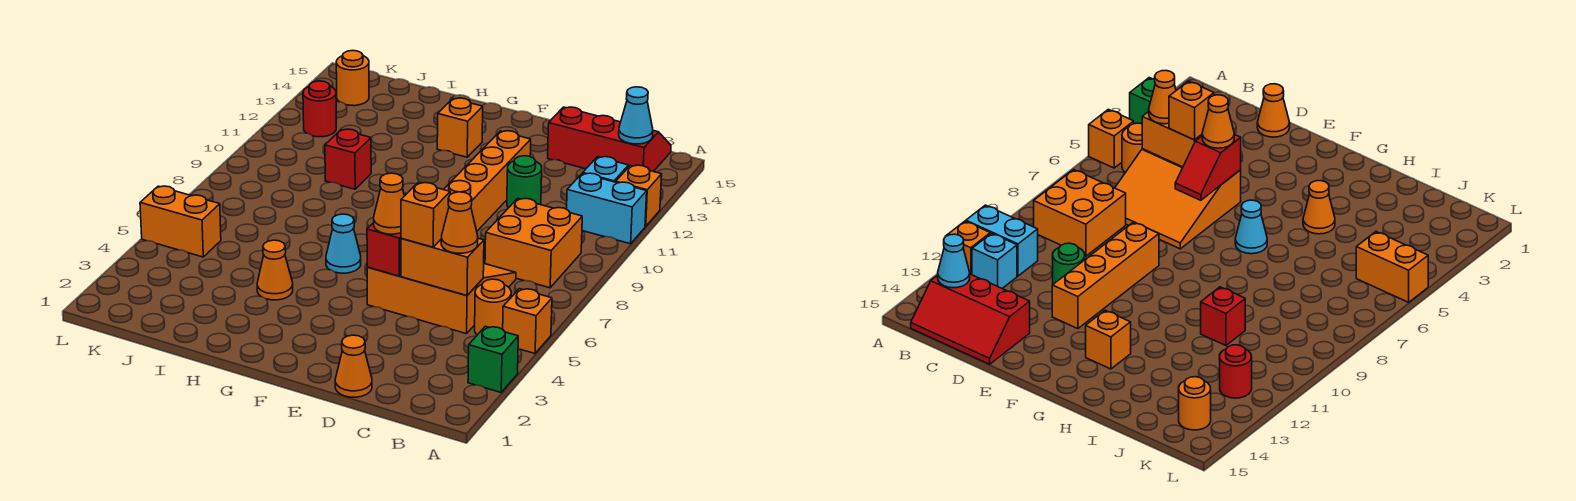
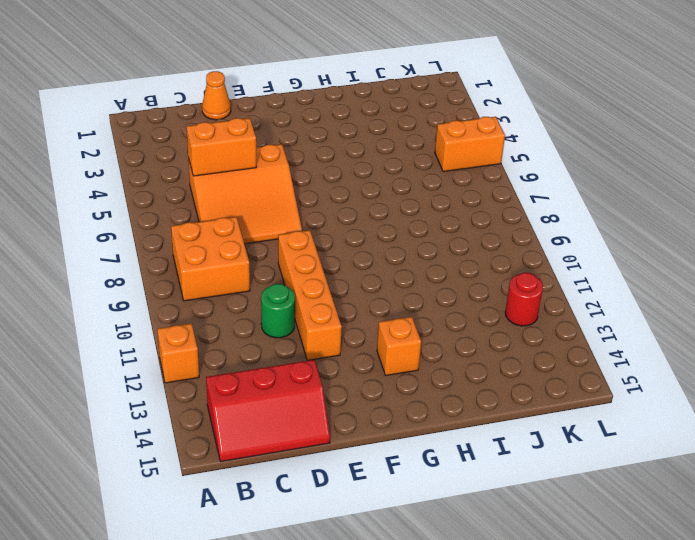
none -> green brick A3 level 1
none -> orange brick A5 level 1
none -> cyan brick A11:B11 level 1

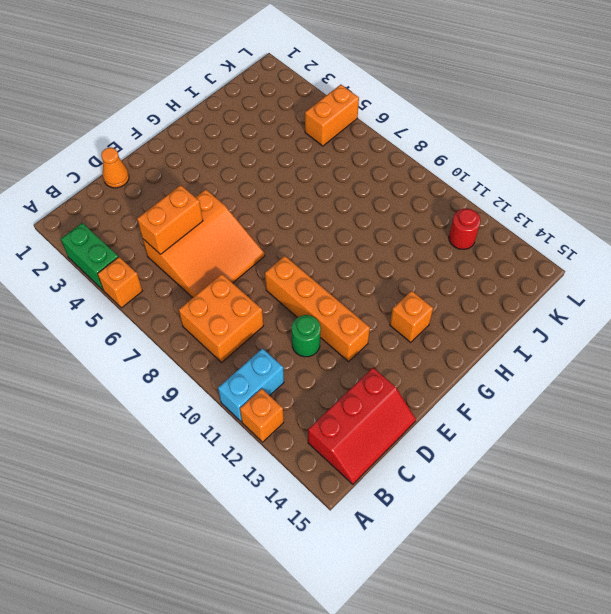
green brick A3:A4 level 1 -> green brick A3 level 1
none -> orange round brick B5 level 1
none -> cyan brick B12 level 1
none -> cyan cone G6 level 1

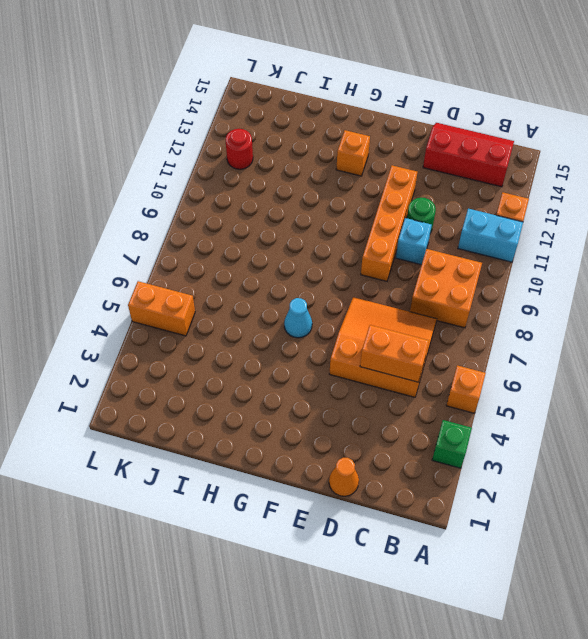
cyan brick D10 level 1 -> cyan brick B12 level 1
none -> orange round brick B5 level 1
none -> orange cone H4 level 1
none -> red brick I10 level 1

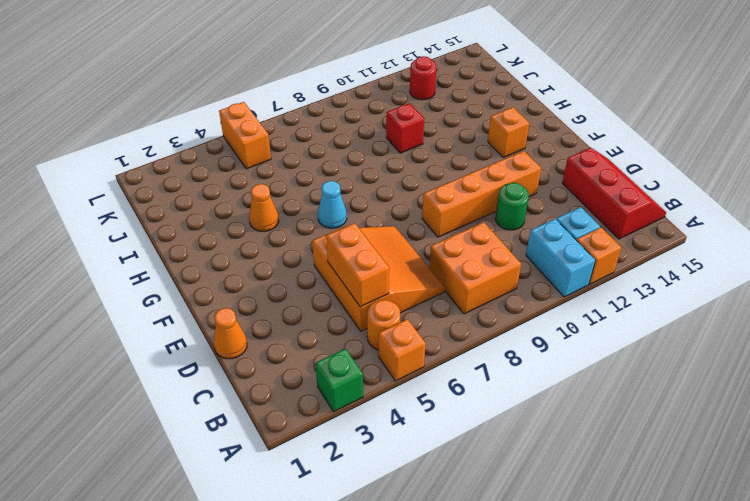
none -> orange round brick K14 level 1
none -> cyan cone B14 level 2
none -> red slope E5:E6 level 2 top 5

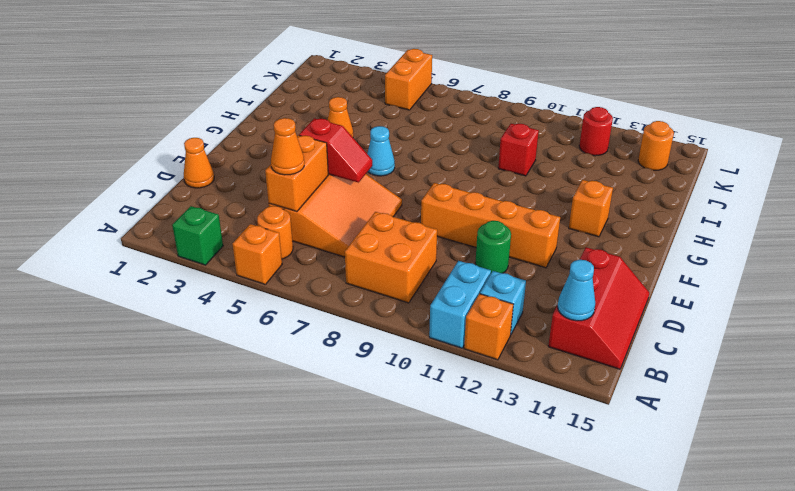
none -> orange brick D5 level 3
none -> orange cone E5 level 3

